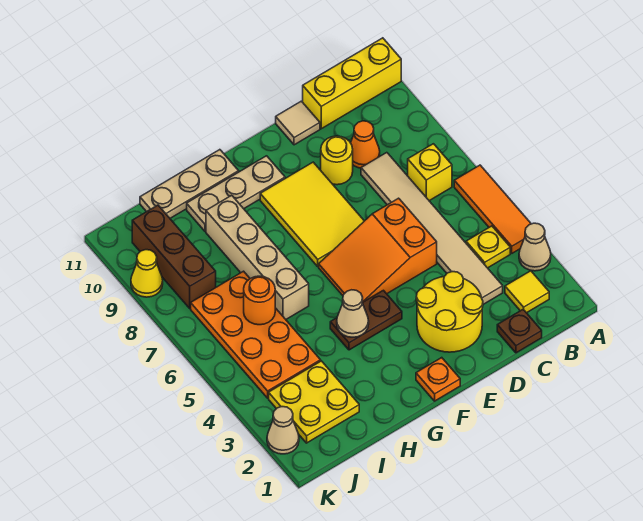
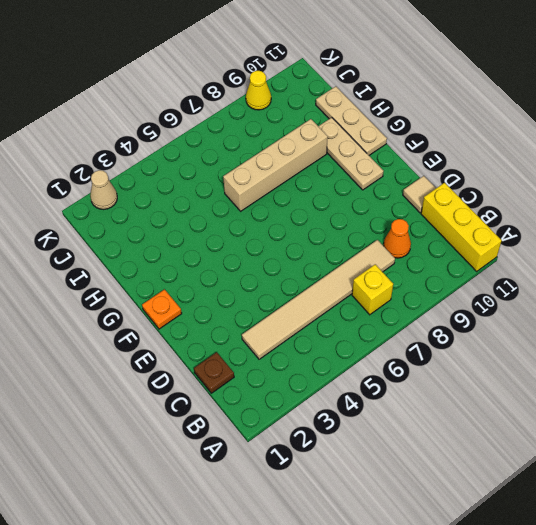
none -> tan cone A3 level 1
none -> orange tile A4:A6 level 1
none -> yellow tile B2 level 1

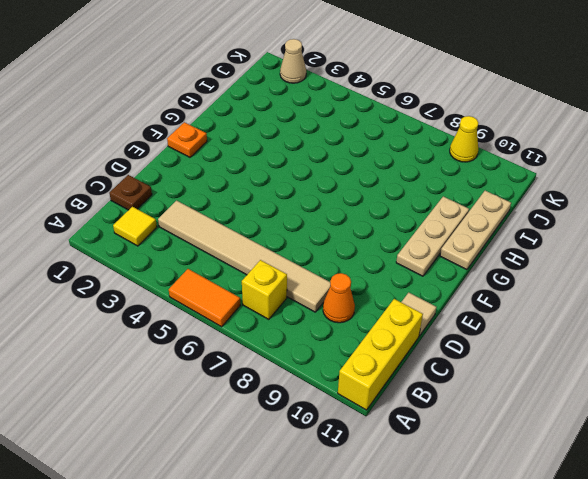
orange tile A5:A6 level 1 -> orange tile A4:A6 level 1
none -> tan cone A3 level 1
none -> yellow plate B4 level 1
none -> yellow round brick D2:E3 level 1

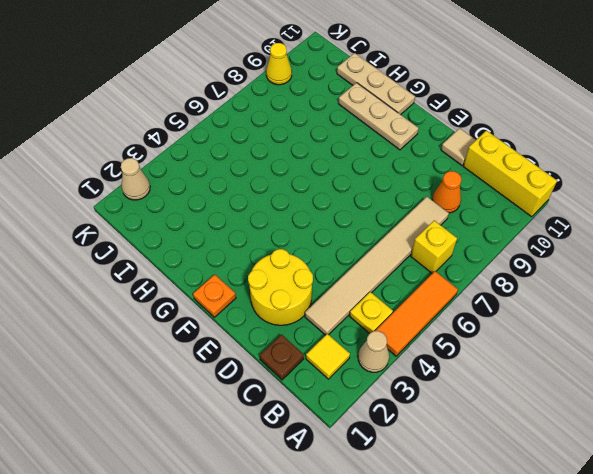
none -> orange slope D5:F6 level 1 top D
none -> yellow round brick D9 level 1
none -> yellow tile E7:F9 level 1

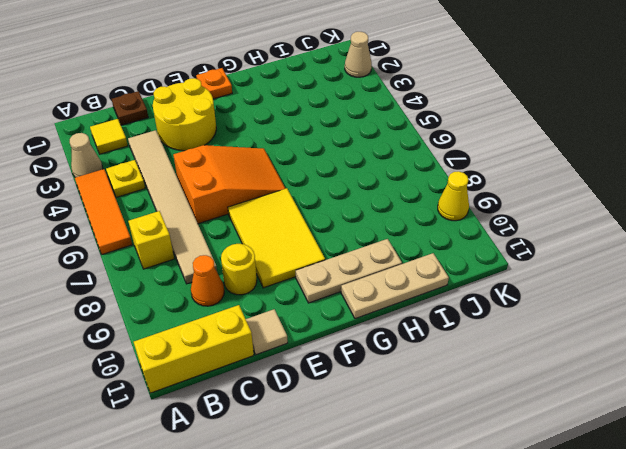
none -> brown plate F4:G4 level 1
none -> tan brick H6:H9 level 1
none -> yellow plate I2:J3 level 1

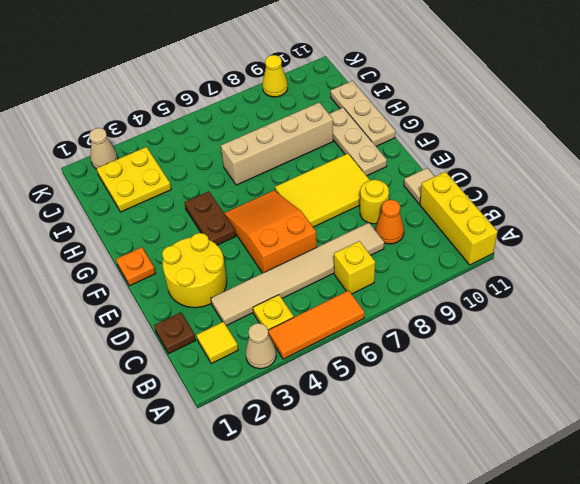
none -> orange plate I4:J7 level 1
none -> brown brick J8:J10 level 1
none -> tan cone G4 level 2

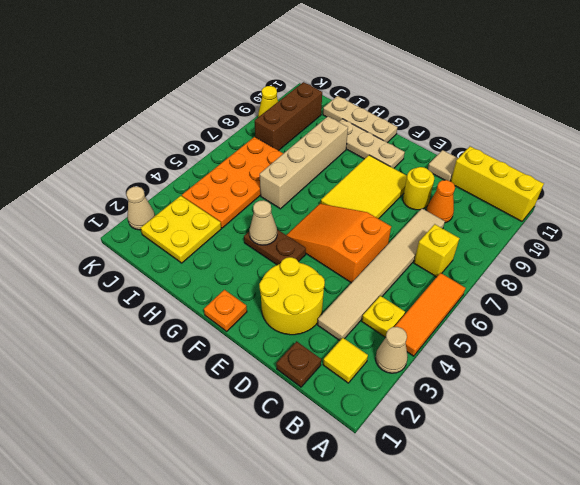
none -> orange round brick I6 level 2

